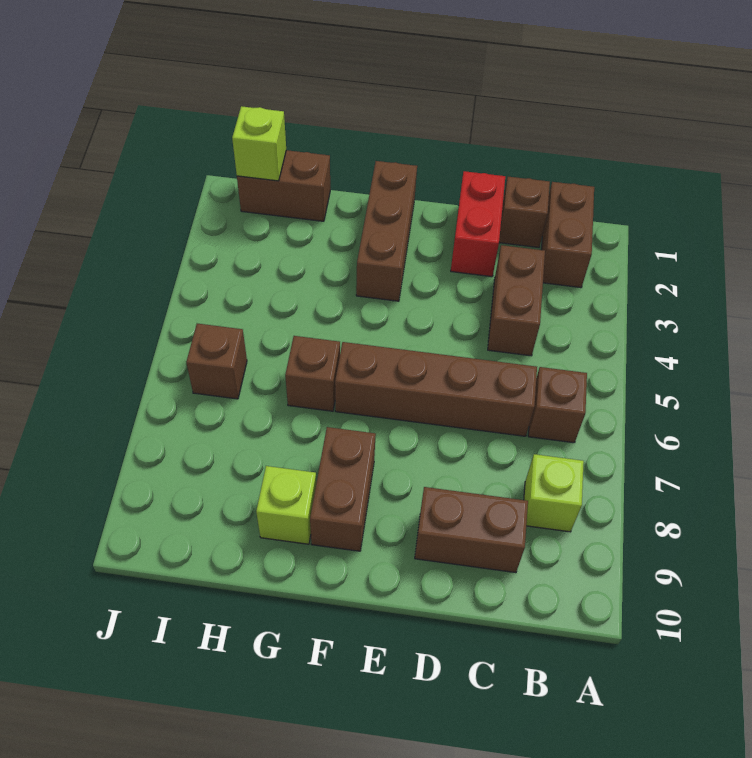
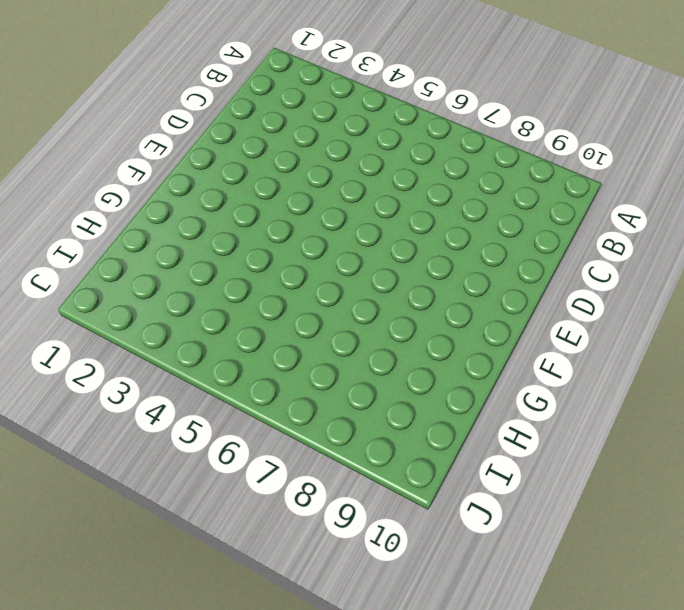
none -> brown brick B1:B2 level 1
none -> brown brick B6 level 1
none -> lime brick B8 level 1

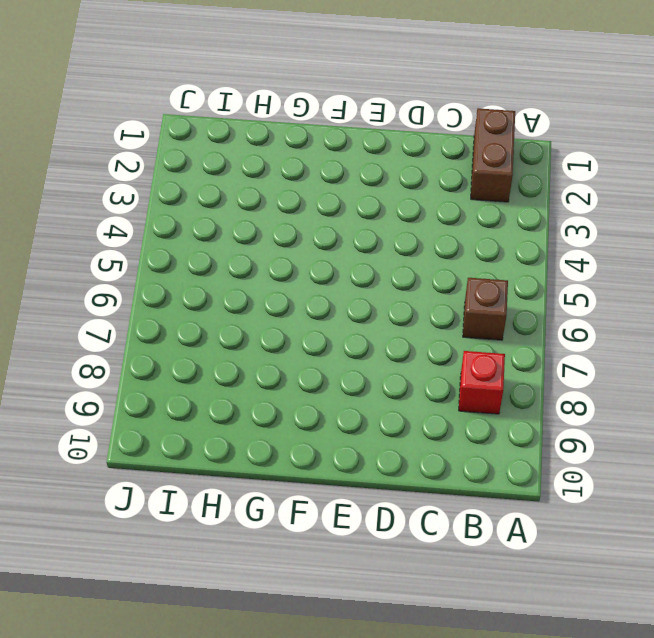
red brick B8 level 1 -> lime brick B8 level 1
none -> brown brick C1 level 1
none -> brown brick C3:C4 level 1
none -> brown brick C6:F6 level 1

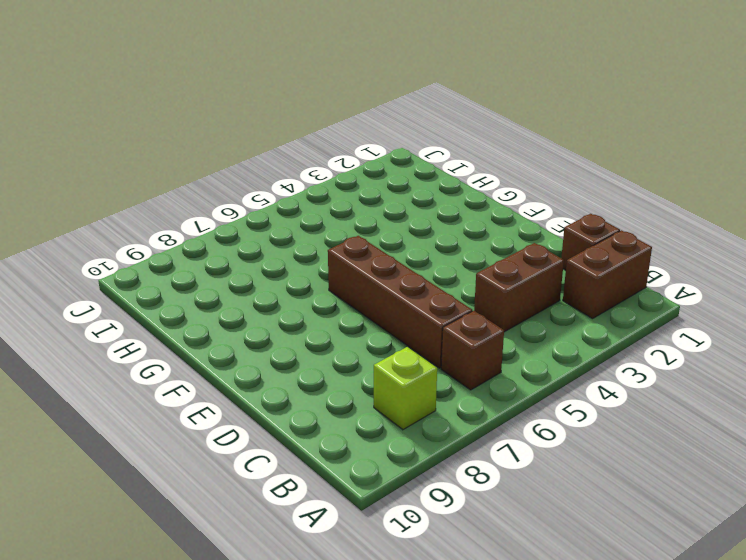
none -> brown brick C9:D9 level 1
none -> red brick D1:D2 level 1
none -> brown brick F1:F3 level 1

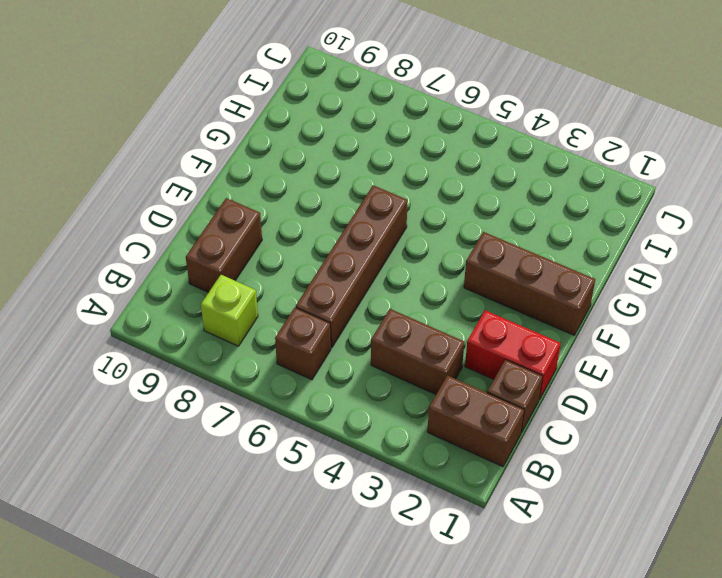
none -> brown brick F8:F9 level 1
none -> brown brick G6 level 1
none -> lime brick G9 level 1

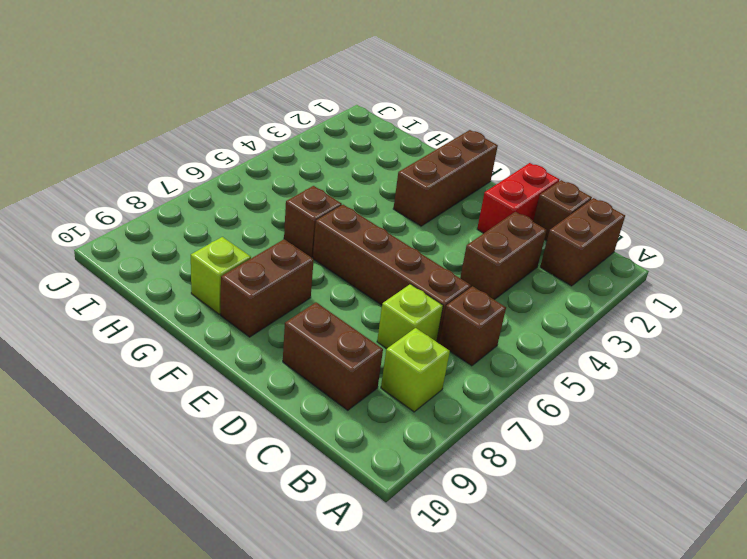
lime brick C7 level 1 -> lime brick I1 level 2
none -> brown brick H1:I1 level 1
none -> brown brick I6 level 1

